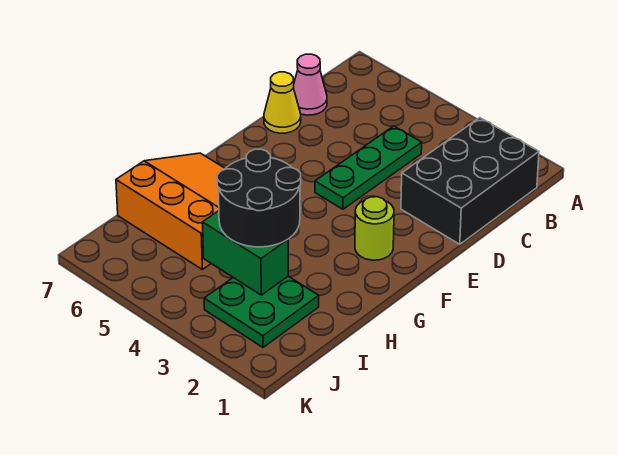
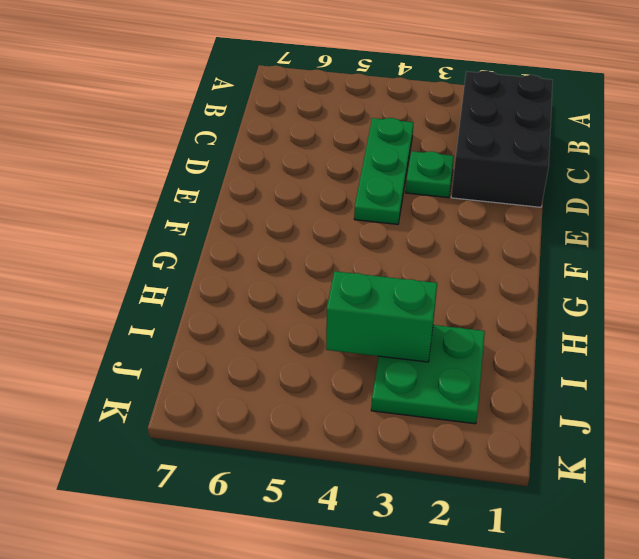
green plate D3 level 1 -> none
none -> pink cone C7 level 1
none -> yellow cone D7 level 1

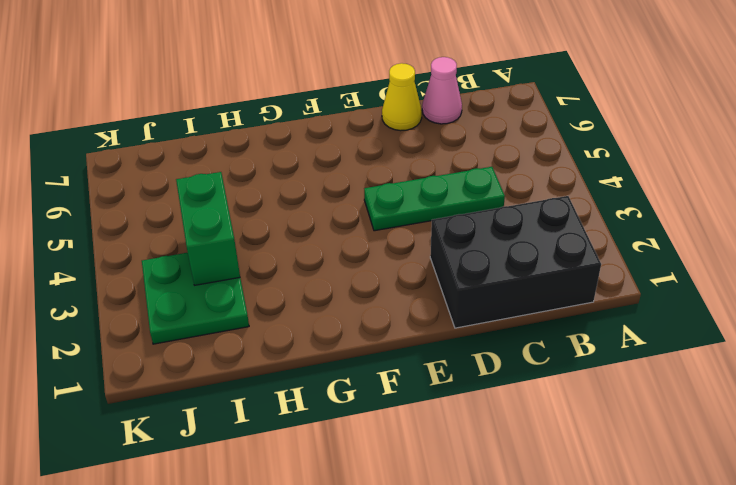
none -> lime round brick F2 level 1
none -> orange slope G5:I7 level 1 top I

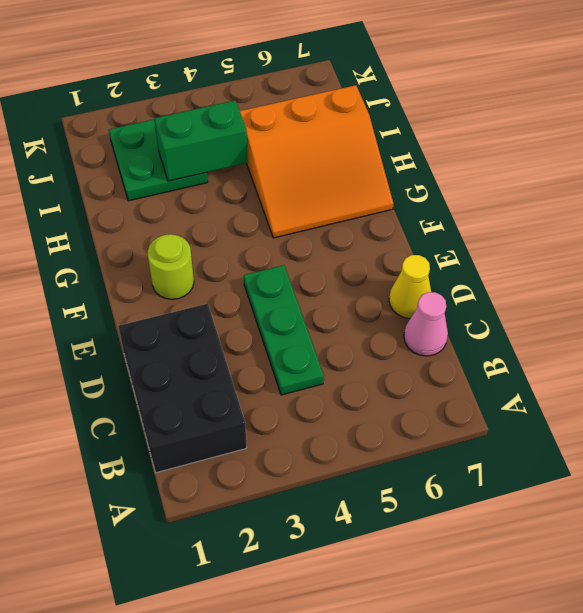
none -> black round brick H3:I4 level 3

